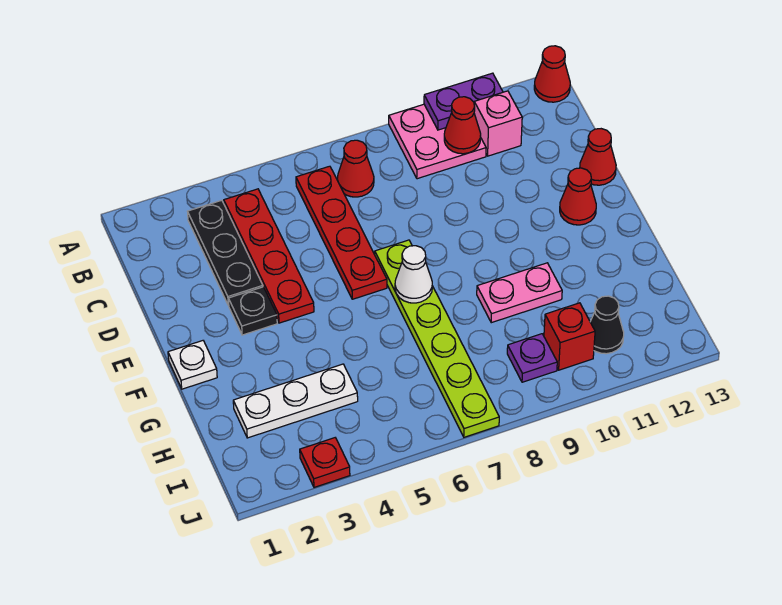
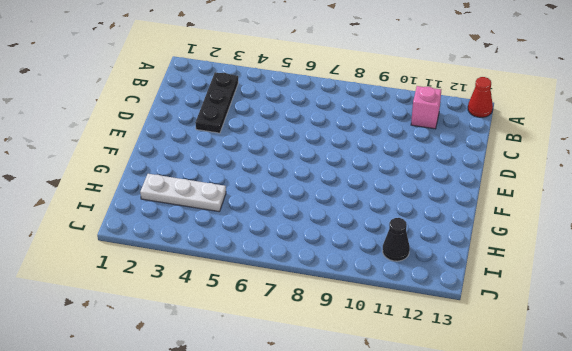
none -> pink plate A9:B10 level 1
none -> red plate B4:E4 level 1
none -> red plate B6:E6 level 1

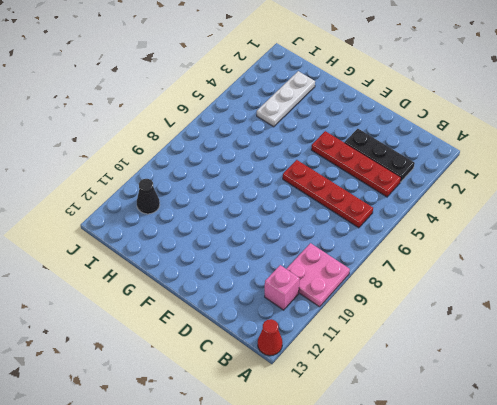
none -> red cone B7 level 1
none -> red cone D13 level 1
none -> black plate E3 level 1

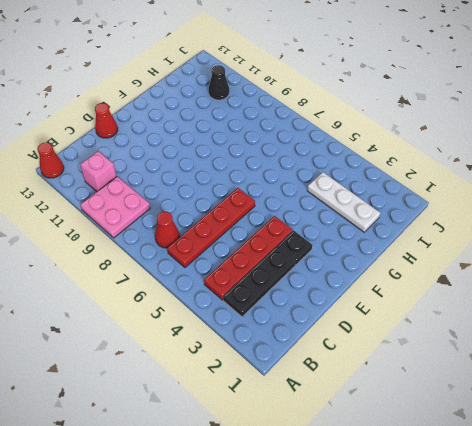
none -> lime plate E7:J7 level 1
none -> red cone E12 level 1
none -> white plate F1 level 1

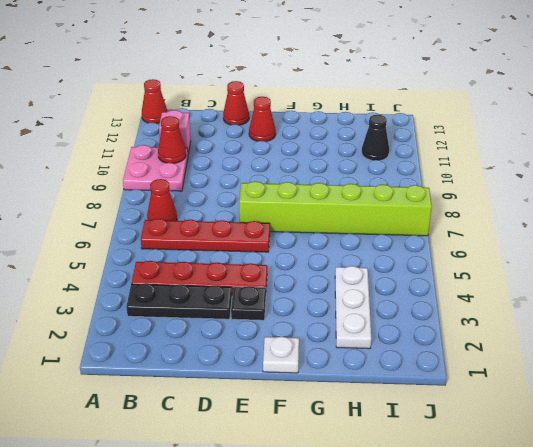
lime brick E7:J7 level 1 -> lime plate E7:J7 level 1
none -> pink plate G9:G10 level 1
none -> purple plate I9 level 1
none -> red brick I10 level 1

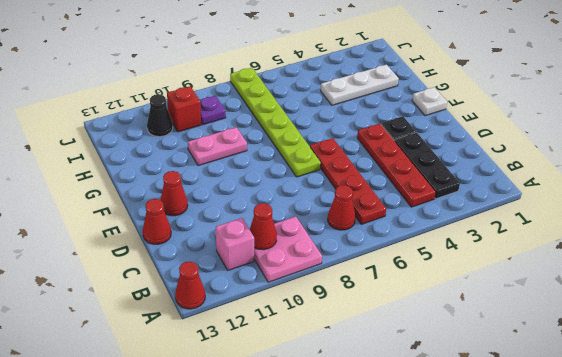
none -> red plate J3 level 1
none -> purple plate A10:A11 level 2
none -> white cone F7 level 2

